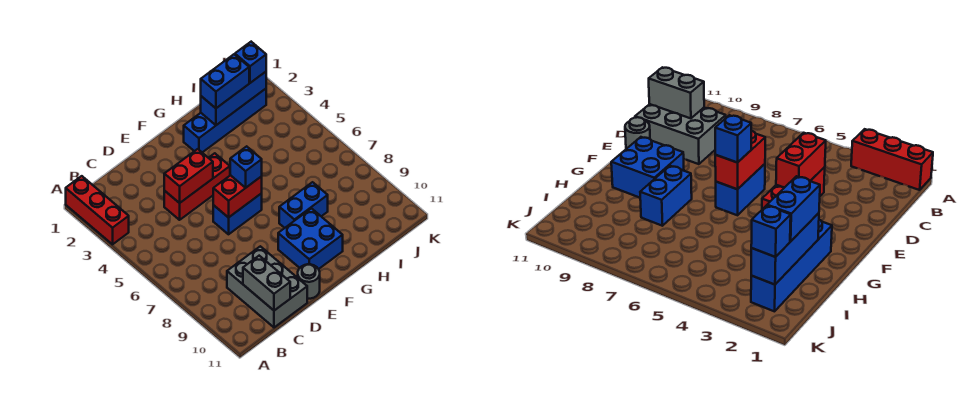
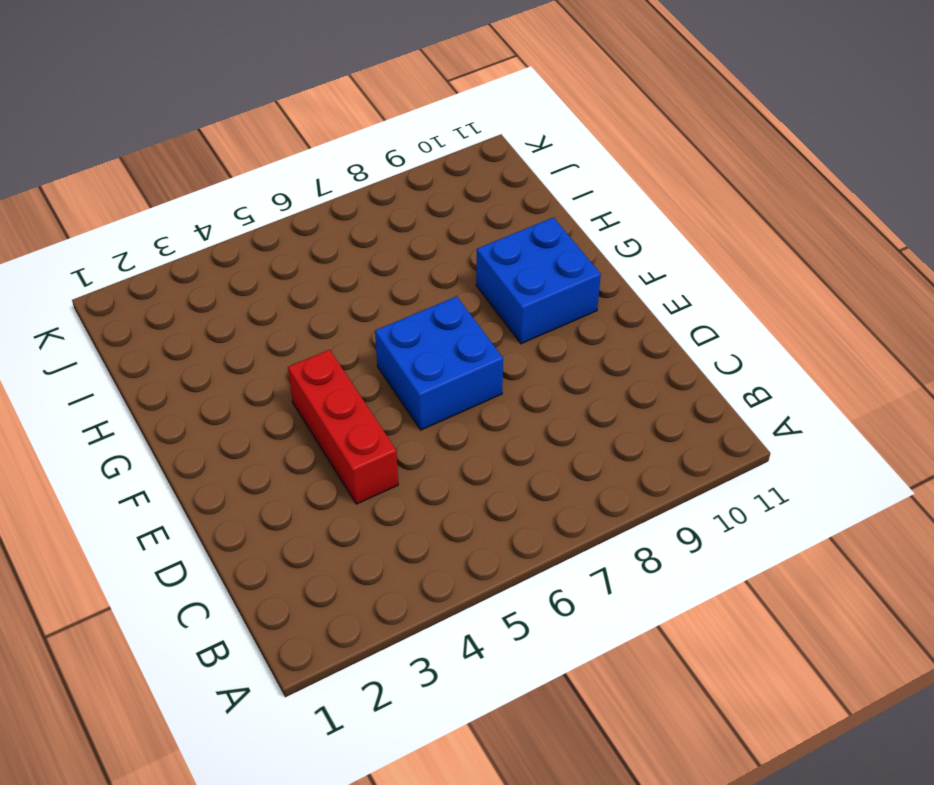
blue brick E6:F7 level 1 -> blue brick E6:F6 level 1
none -> red brick A1:A3 level 1
none -> grey brick C9:D11 level 1
none -> grey round brick E11 level 1

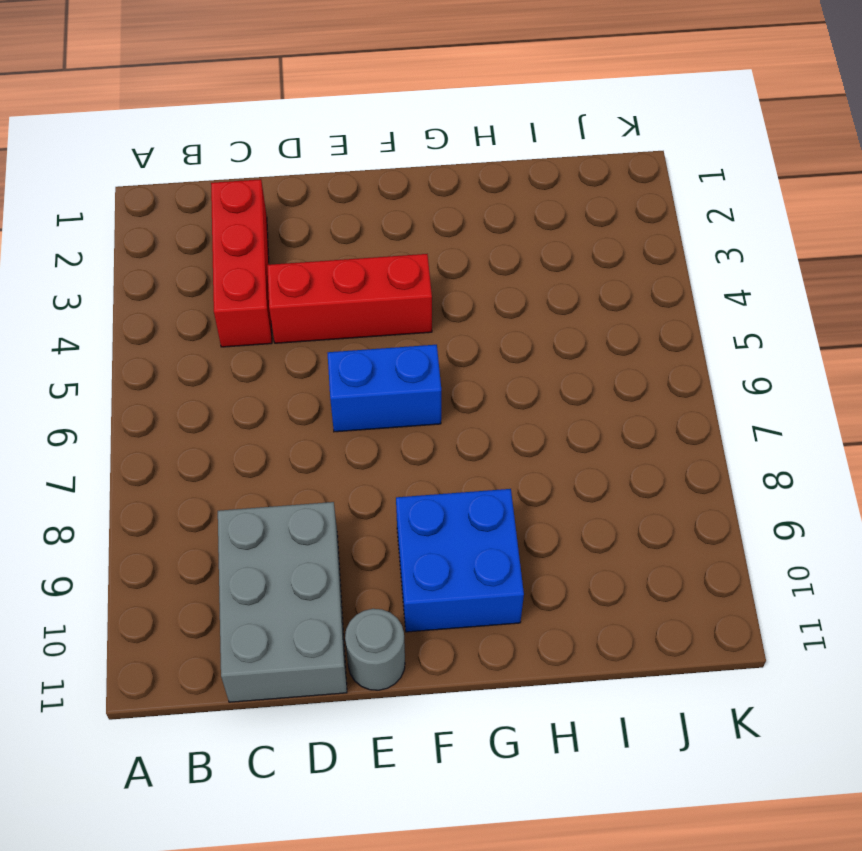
red brick C2:C4 level 1 -> red brick A1:A3 level 1
none -> blue brick G2:J2 level 1
none -> blue brick G8:H8 level 1
none -> grey brick C10:C11 level 2

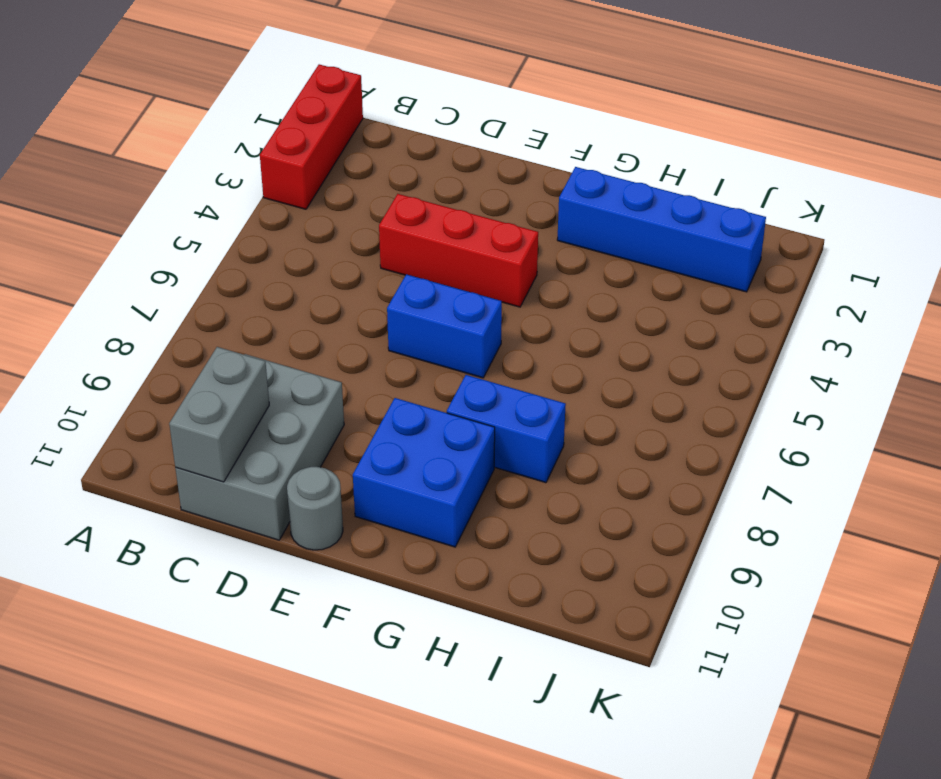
none -> red brick D4:E4 level 2
none -> red brick E6:F6 level 2
none -> blue brick H2:J2 level 2

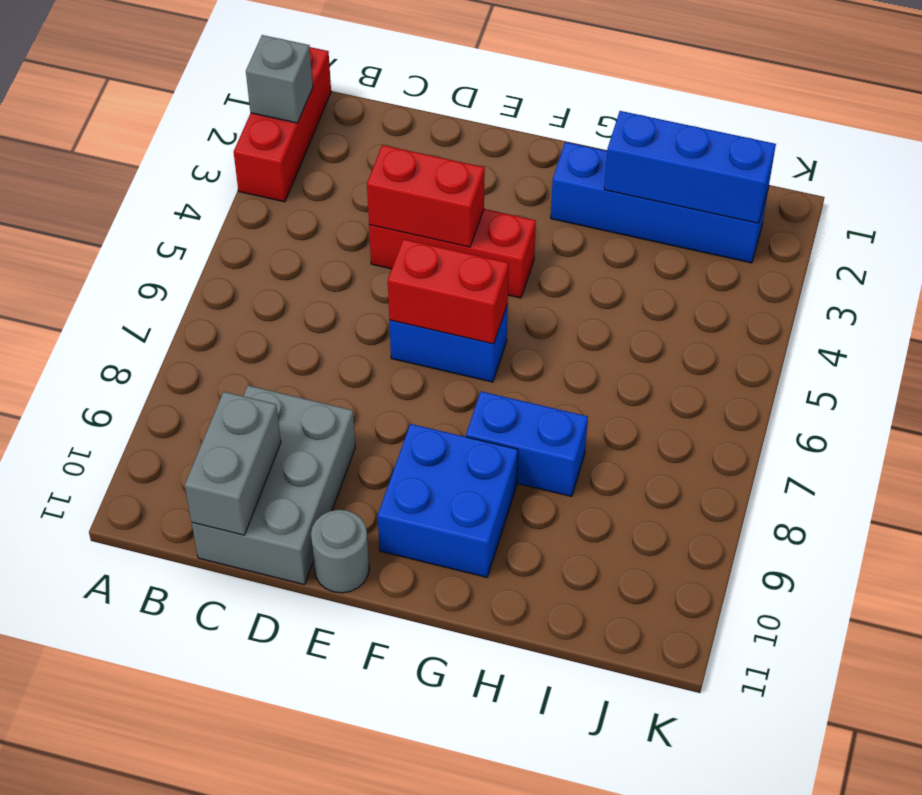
grey brick A2 level 2 -> none
none -> blue brick F6 level 3
none -> blue brick H2:I2 level 3
none -> blue brick J2 level 3

